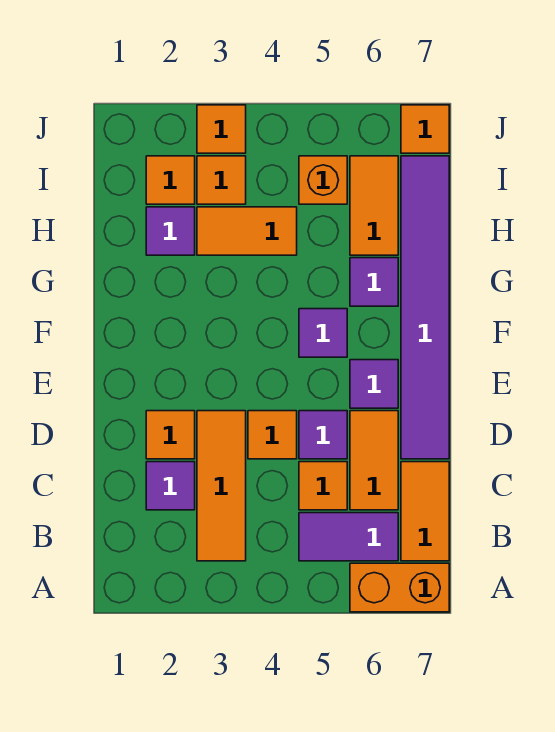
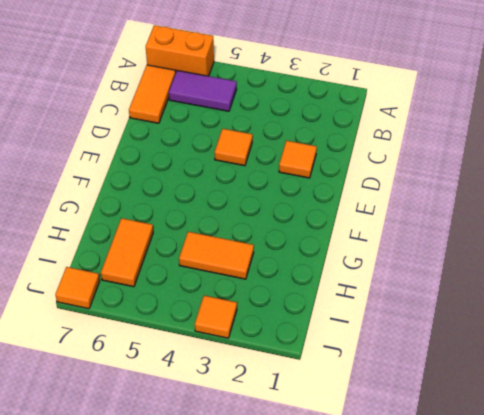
none -> orange tile B3:D3 level 1
none -> purple tile C2 level 1
none -> orange tile C5 level 1

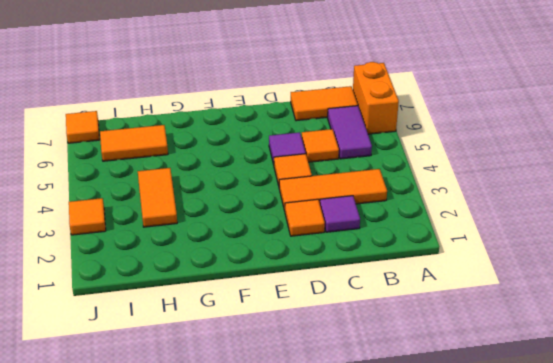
none -> orange tile C6:D6 level 1
none -> purple tile D7:I7 level 1
none -> purple tile E6 level 1

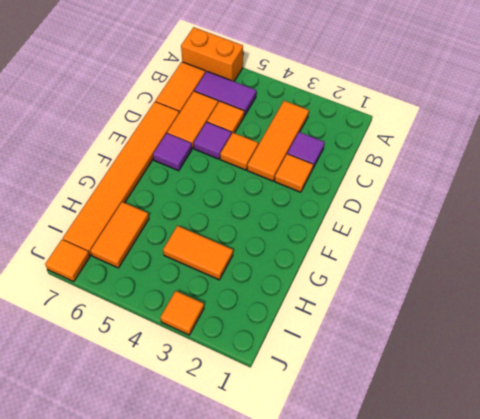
orange tile D7:I7 level 1 -> purple tile D7:I7 level 1
none -> purple tile F5 level 1
none -> purple tile G6 level 1
none -> purple tile H2 level 1

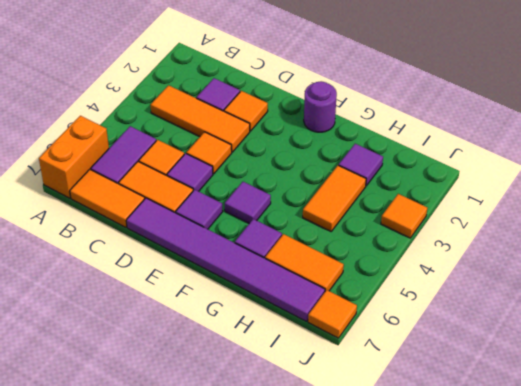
purple round brick F1 level 1 -> none
none -> orange tile I2 level 1
none -> orange tile I3 level 1
none -> orange brick I5 level 1

